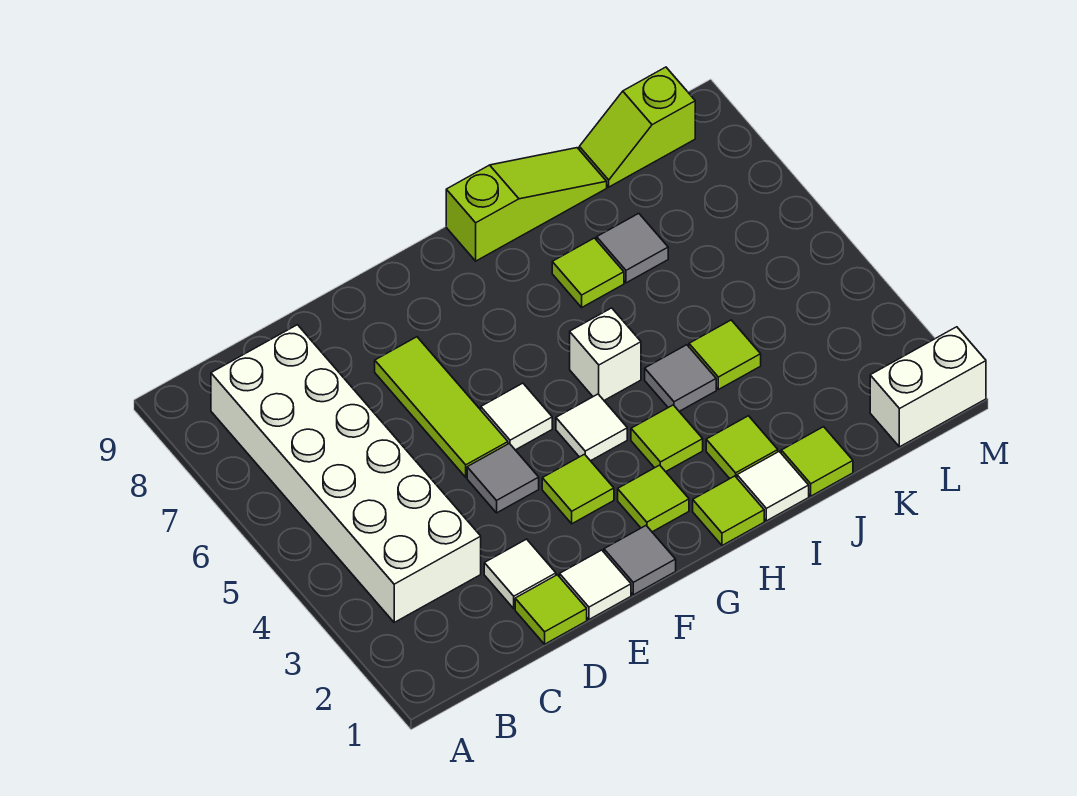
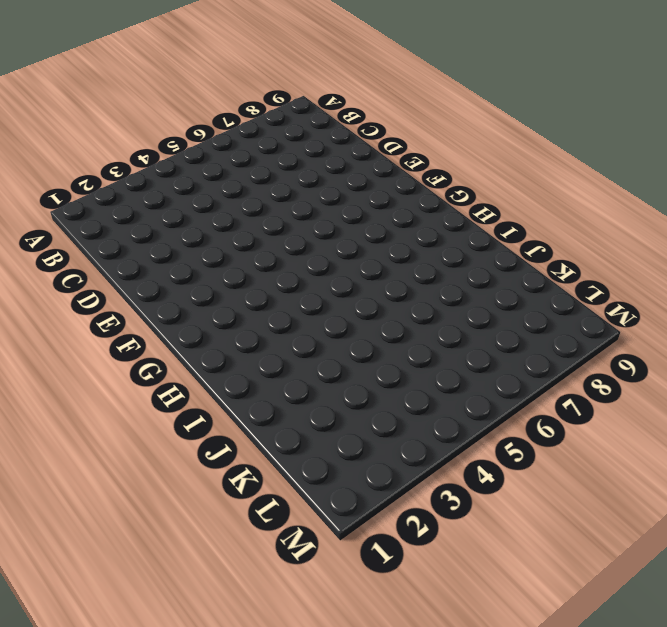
none -> white brick B3:C8 level 1
none -> lime tile D1 level 1
none -> white tile D2 level 1

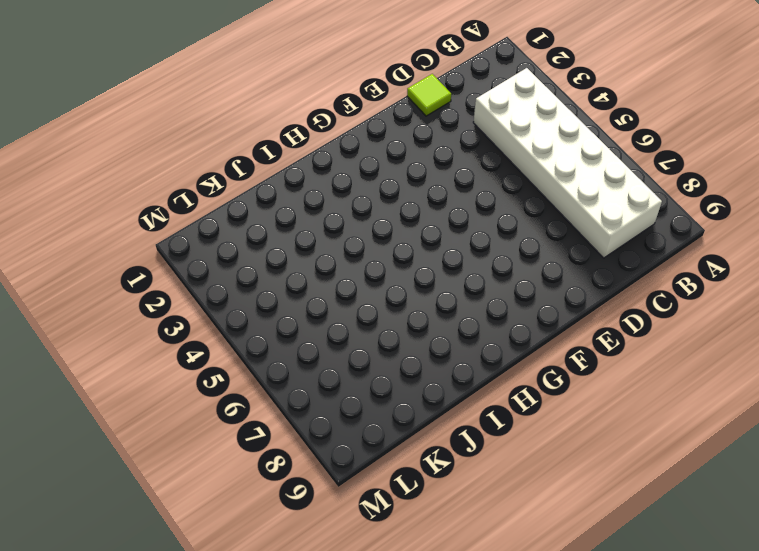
none -> white tile D2 level 1
none -> white tile E1 level 1
none -> grey tile E4 level 1

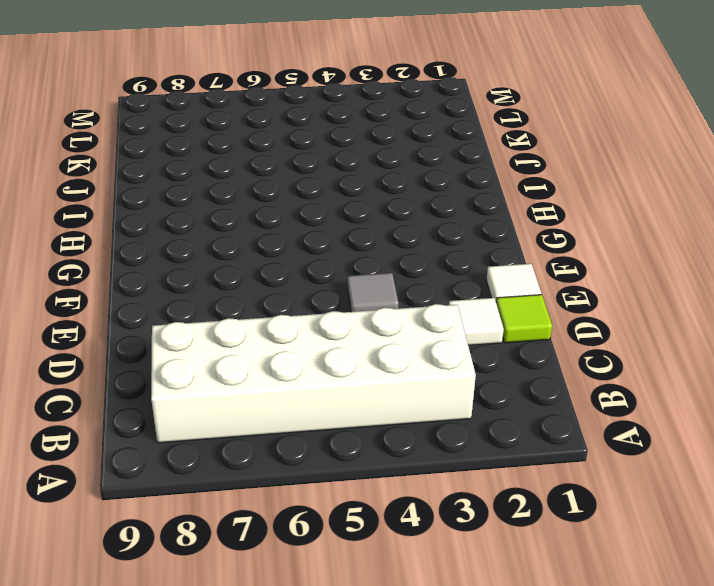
none -> lime tile E5:E7 level 1
none -> grey tile F1 level 1
none -> lime tile F3 level 1

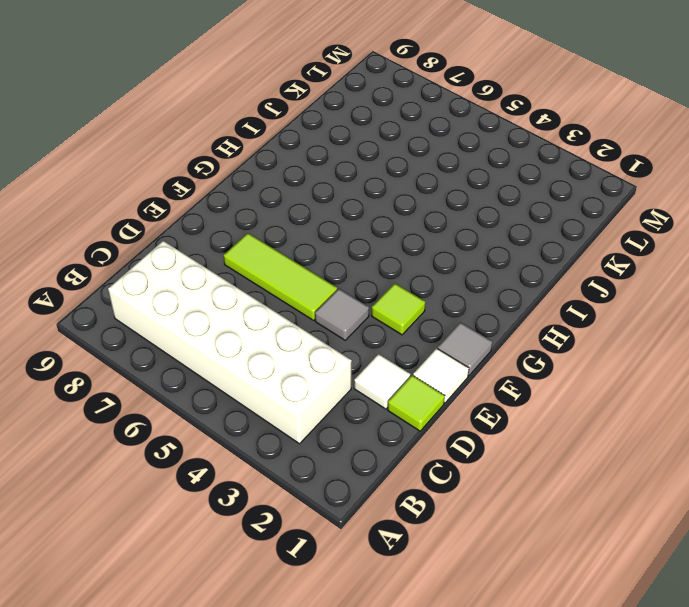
none -> white tile F5 level 1
none -> lime tile G2 level 1
none -> white tile G4 level 1

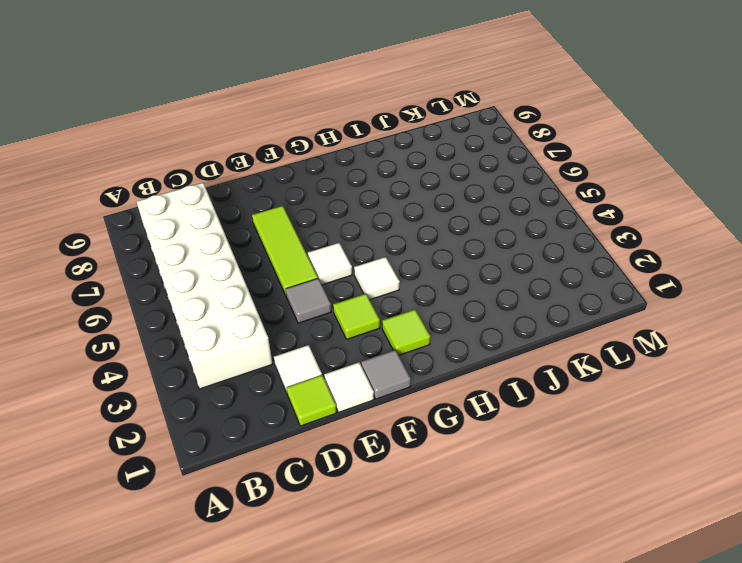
none -> lime tile H1 level 1
none -> lime tile H3 level 1
none -> white brick H5 level 1

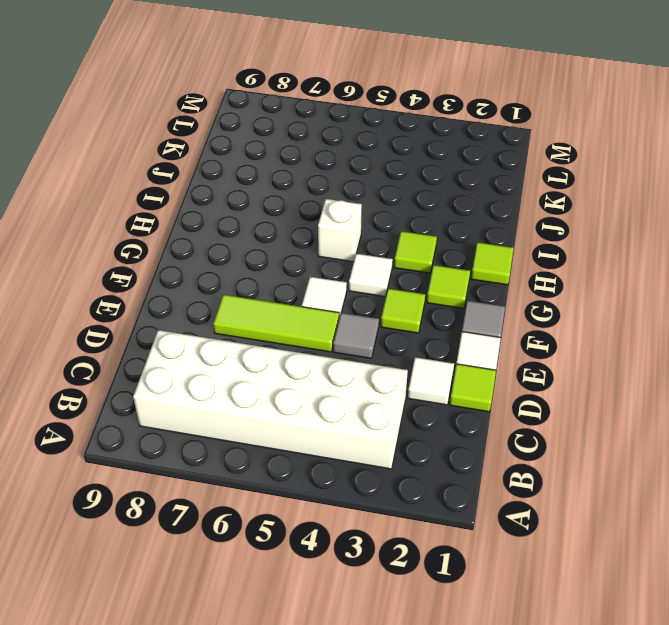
none -> lime slope H9:J9 level 1 top H
none -> white tile I1 level 1
none -> lime tile I2 level 1

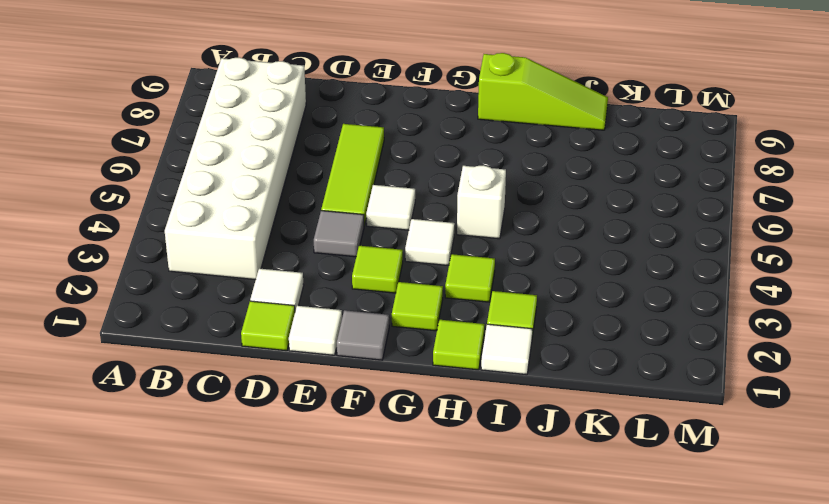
none -> grey tile I4 level 1
none -> lime tile I7 level 1
none -> lime tile J1 level 1

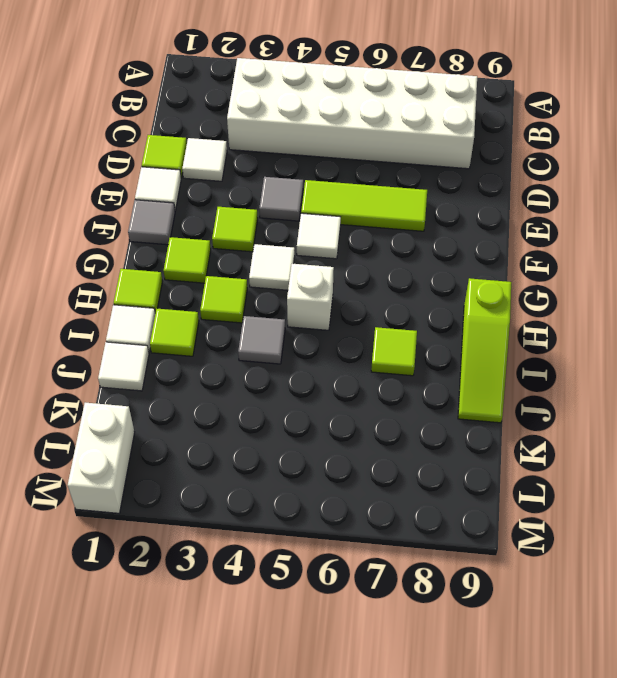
white tile J1 level 1 -> lime tile J1 level 1
none -> lime tile J4 level 1
none -> grey tile J7 level 1
none -> lime slope K9:L9 level 1 top L

